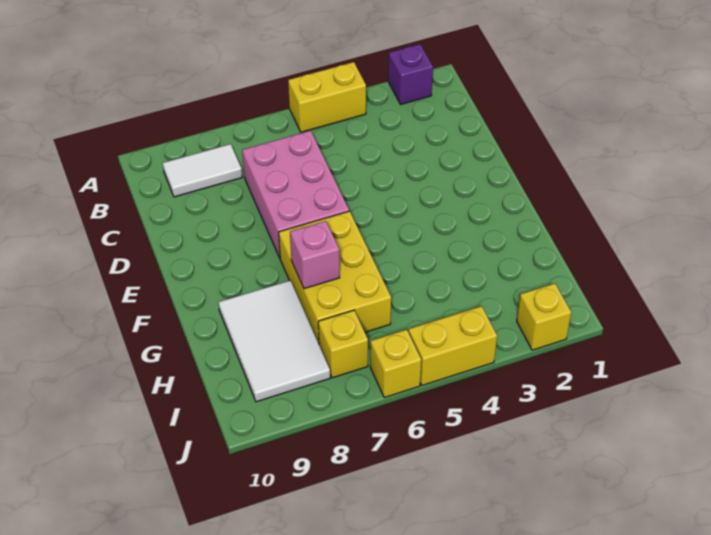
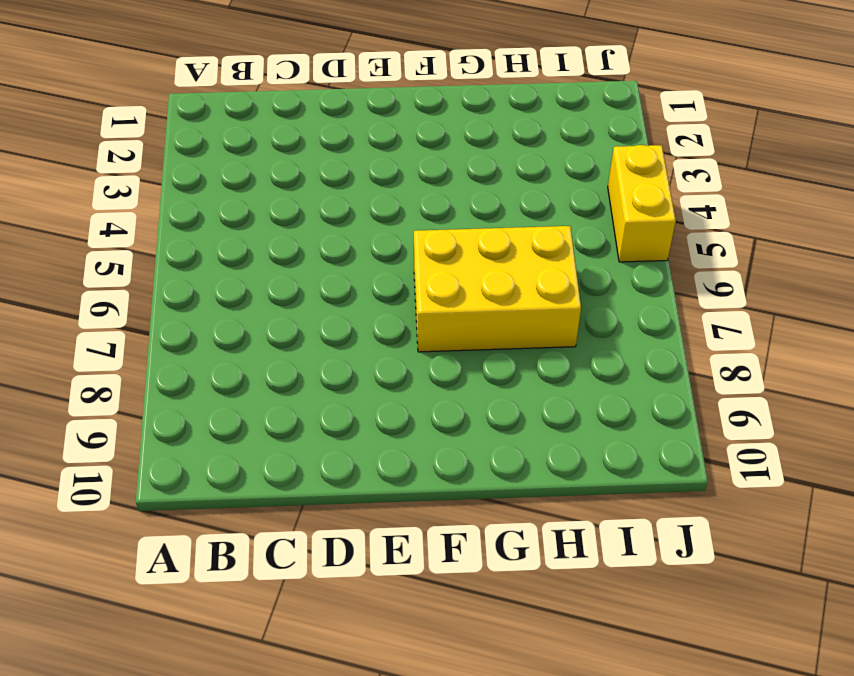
none -> purple brick A2 level 1
none -> yellow brick A4:A5 level 1

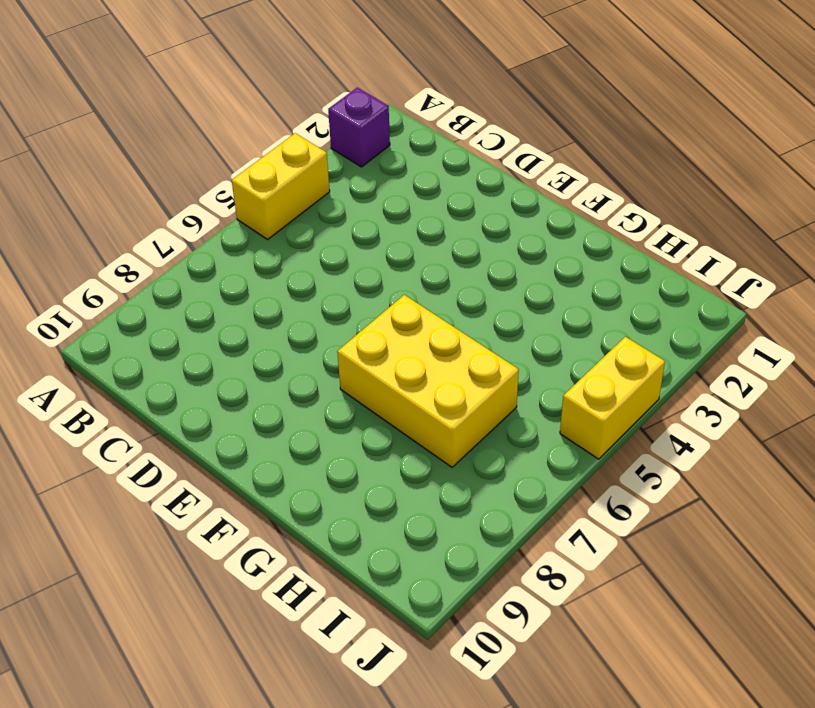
none -> white tile B8:B9 level 1
none -> pink brick C6:E7 level 1

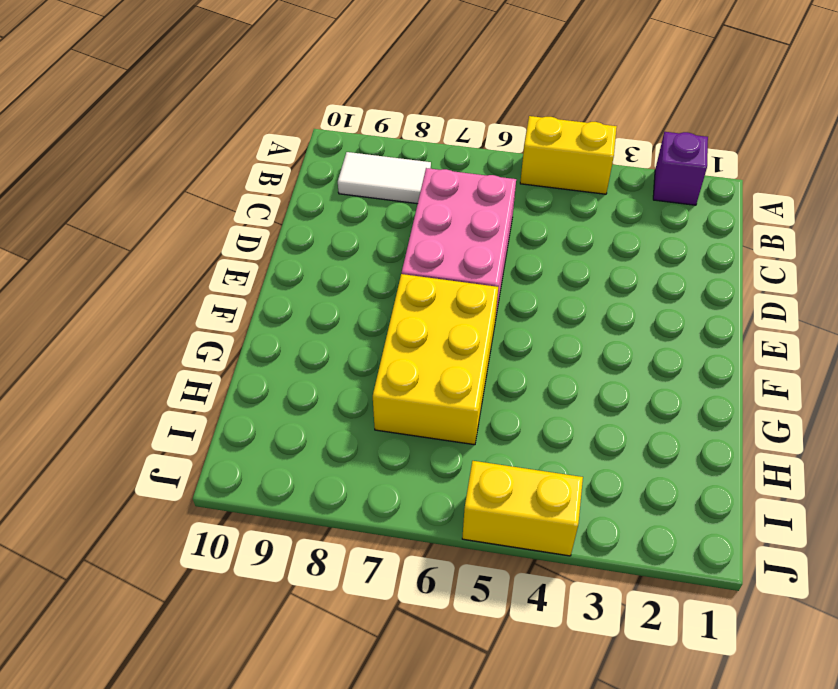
none -> white tile G8:I9 level 1
none -> yellow brick I7 level 1

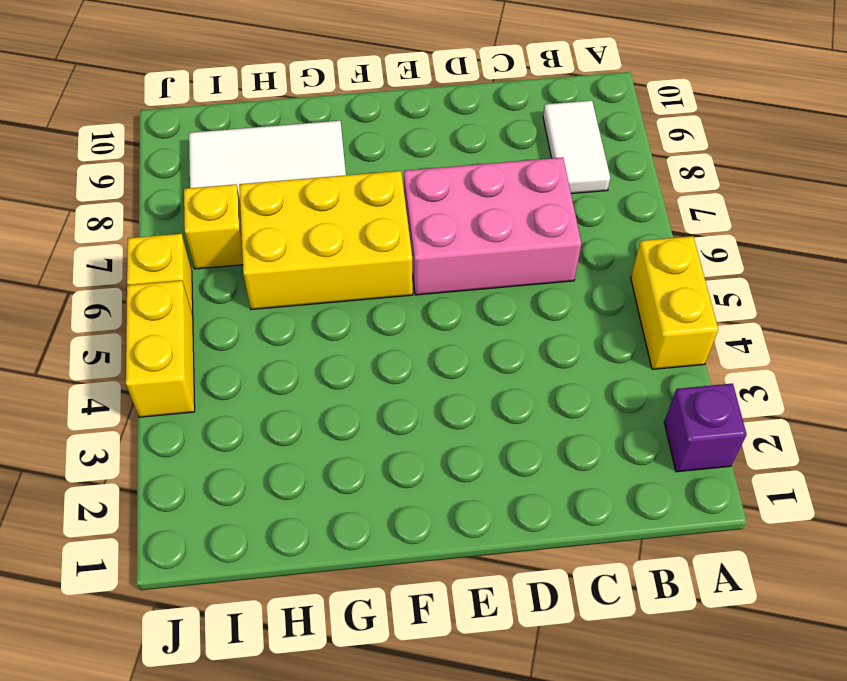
none -> yellow brick J2 level 1
none -> pink brick G7 level 2

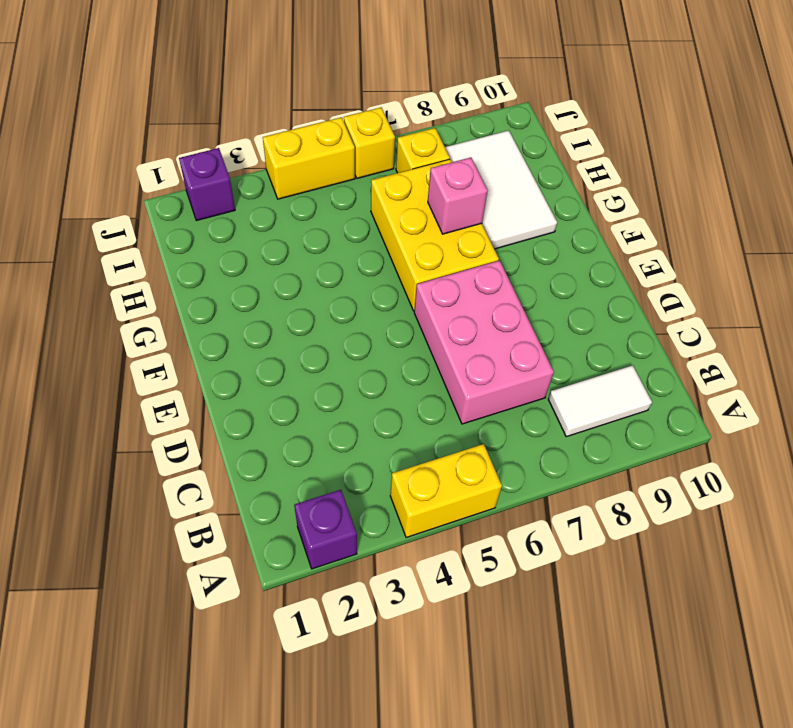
purple brick J2 level 1 -> yellow brick J2 level 1

